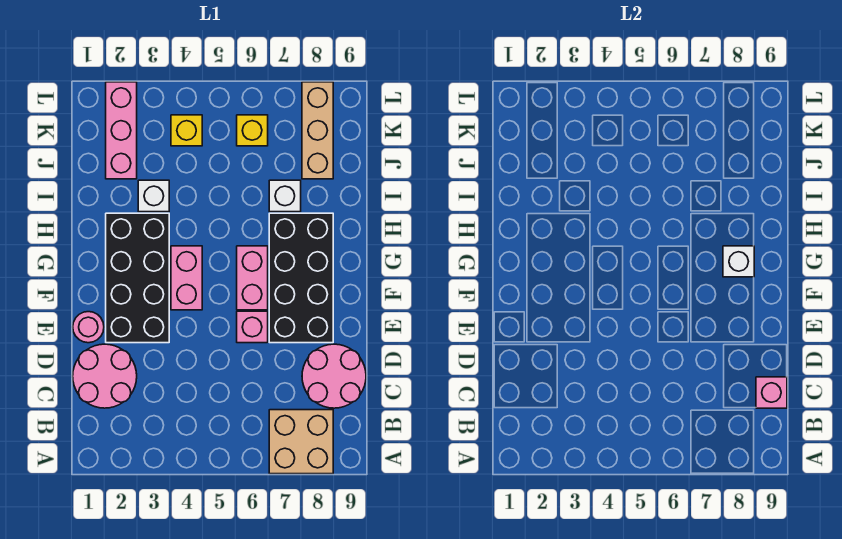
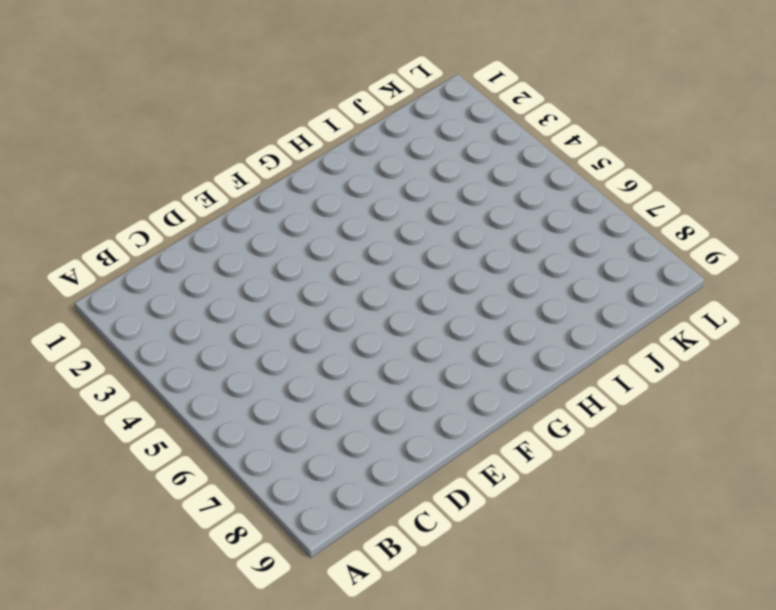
none -> tan brick A7:B8 level 1
none -> pink round brick C1:D2 level 1
none -> pink round brick C8:D9 level 1

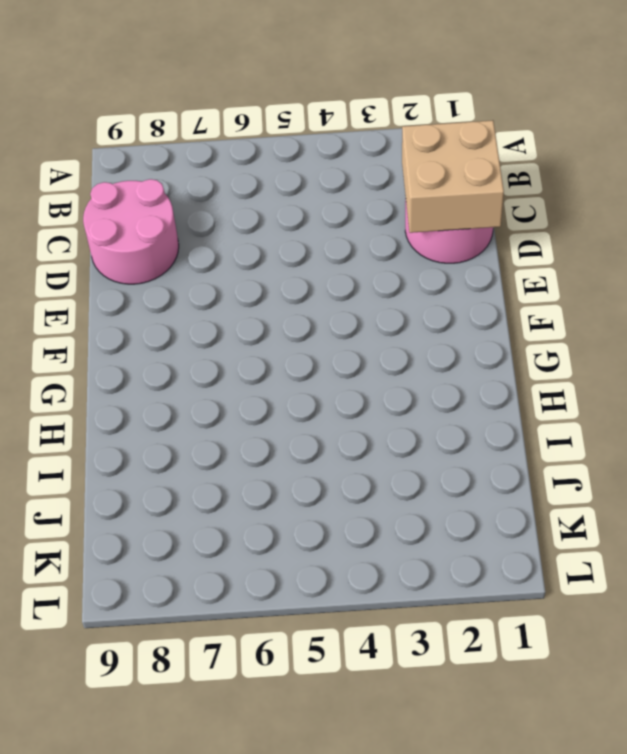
tan brick C1:D2 level 2 -> tan brick A7:B8 level 1
none -> pink round brick E1 level 1
none -> black brick E2:H3 level 1
none -> pink brick E6 level 1

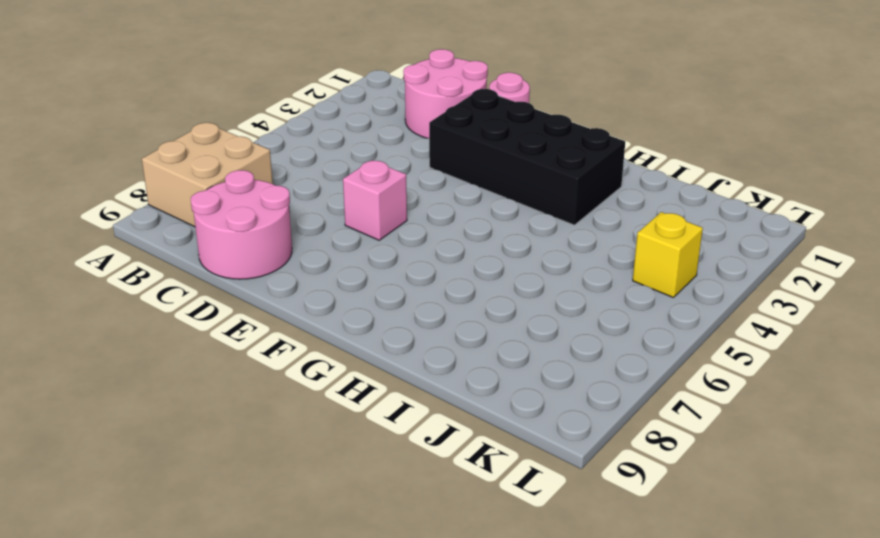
none -> black brick E7:H8 level 1
none -> pink brick F4:G4 level 1
none -> pink brick F6:G6 level 1

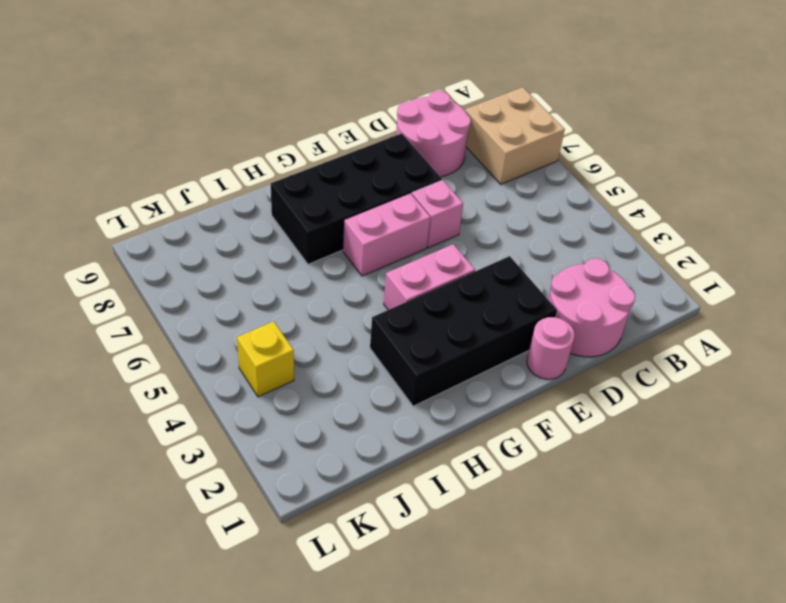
none -> white brick I3 level 1
none -> white brick I7 level 1
none -> pink brick J2:L2 level 1

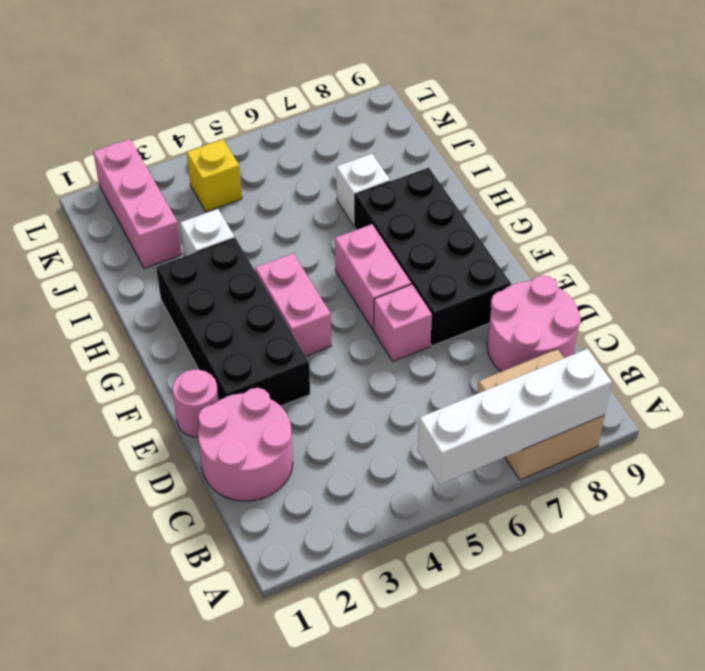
white brick A5:A8 level 2 -> none
none -> tan brick J8:L8 level 1
none -> yellow brick K6 level 1
none -> pink brick C9 level 2

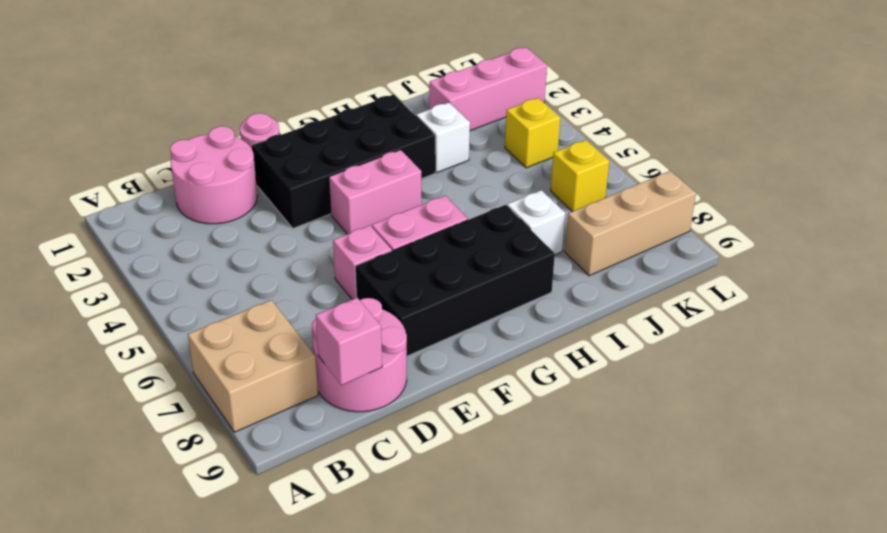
none -> white brick G8 level 2

